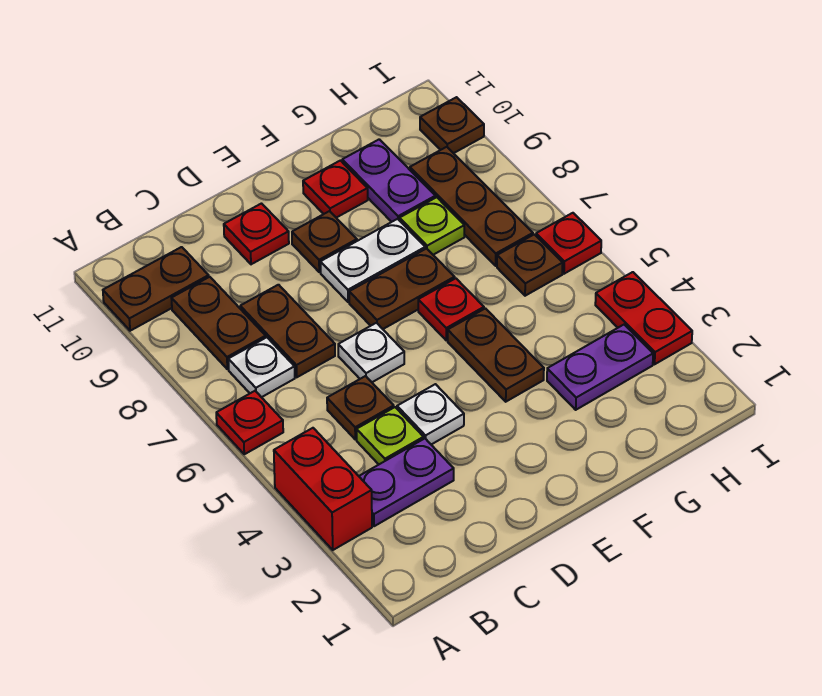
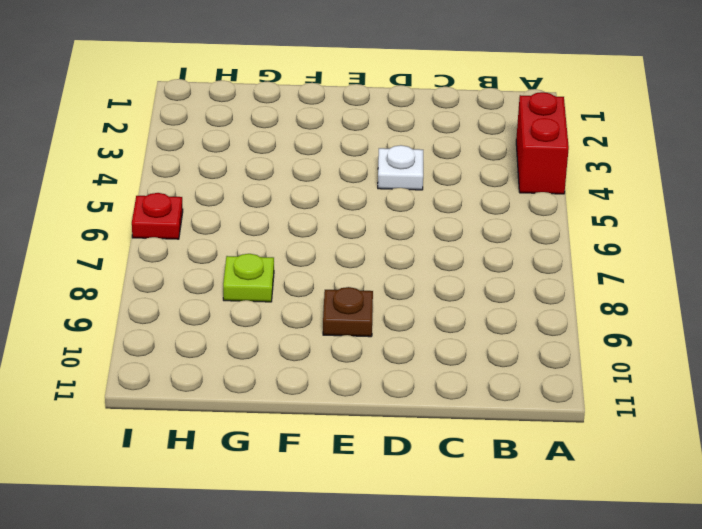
none -> red plate A6 level 1
none -> brown plate A10:B10 level 1
none -> purple plate B3:C3 level 1

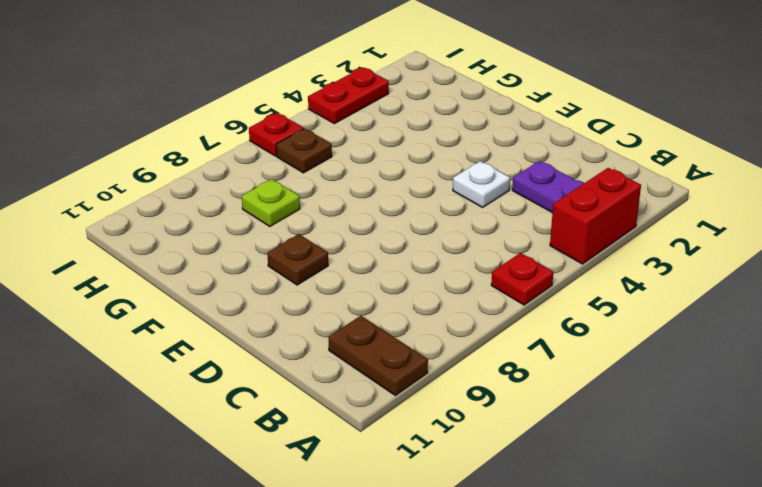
none -> white plate B7 level 1
none -> brown plate B8:B9 level 1
none -> lime plate C4 level 1

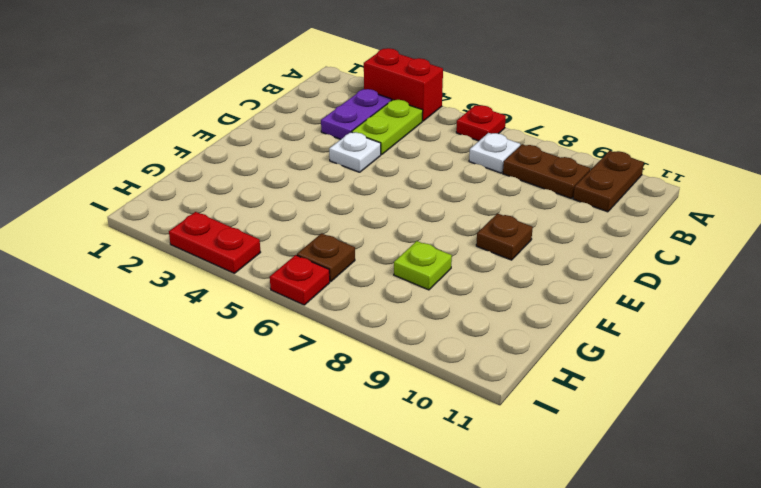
lime plate B4:C4 level 1 -> lime plate C4 level 1
none -> brown plate C5 level 1
none -> brown plate C7:C8 level 1
none -> white plate D6 level 1

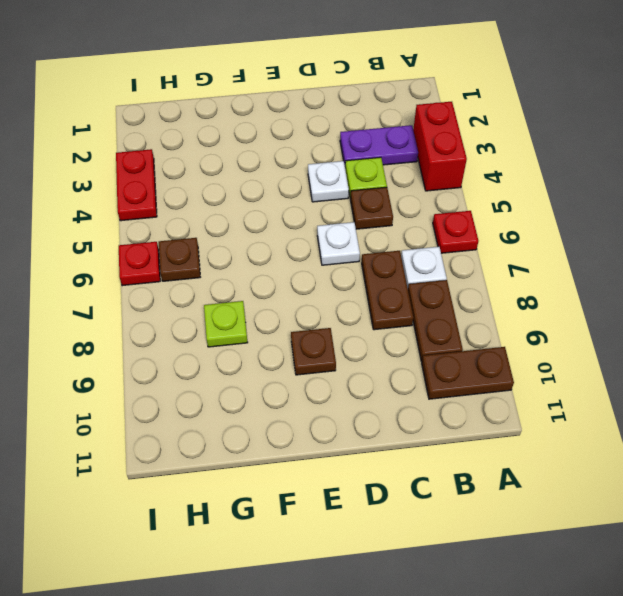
none -> red plate D10 level 1
none -> brown plate E7:F7 level 1
none -> white plate E8:F8 level 1

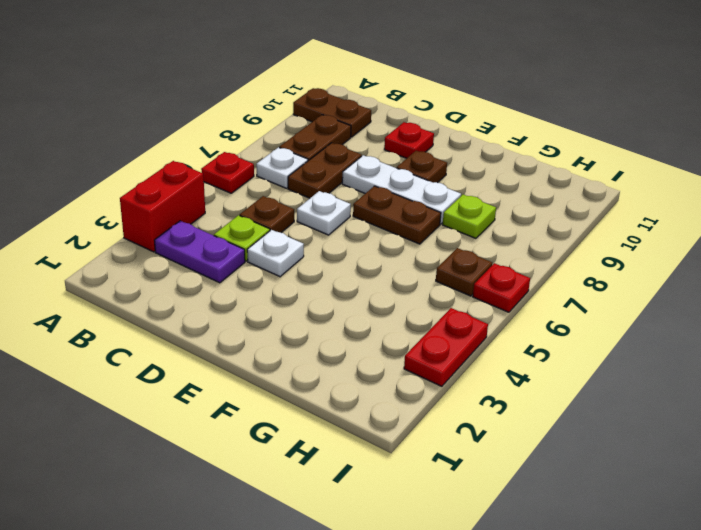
white plate D8:F8 level 1 -> white plate E8:F8 level 1
none -> brown plate F4:F5 level 1
none -> red plate F6 level 1
none -> red plate F10 level 1

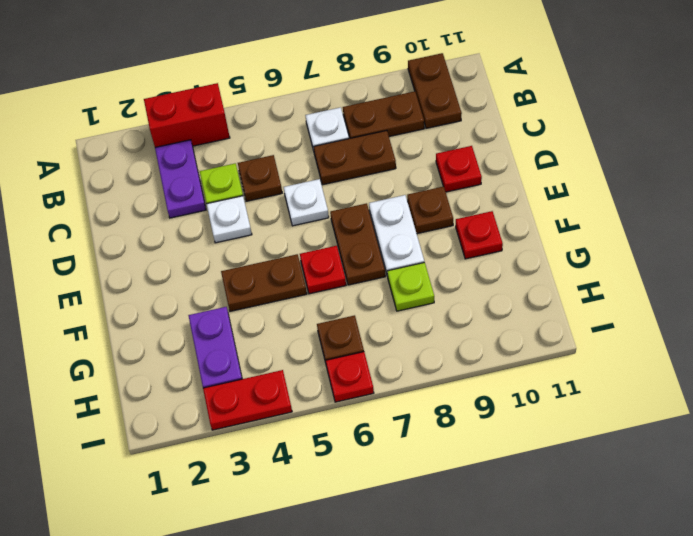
none -> red plate A6 level 1
none -> purple plate G9:G10 level 1
none -> brown plate H7:H9 level 1

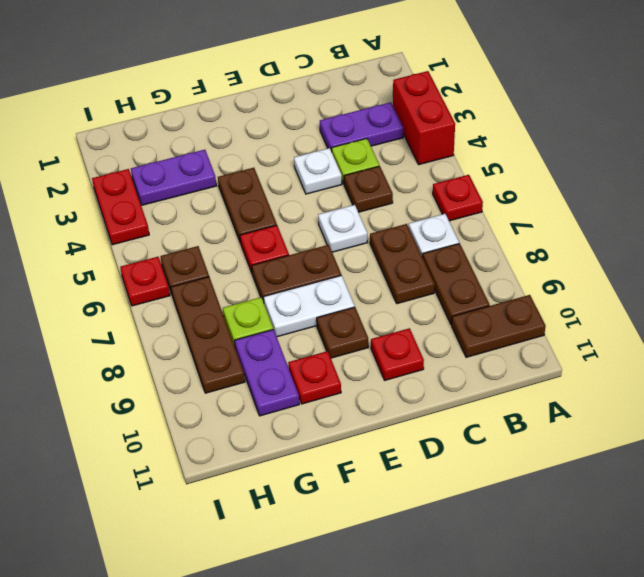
none -> brown plate I10 level 1

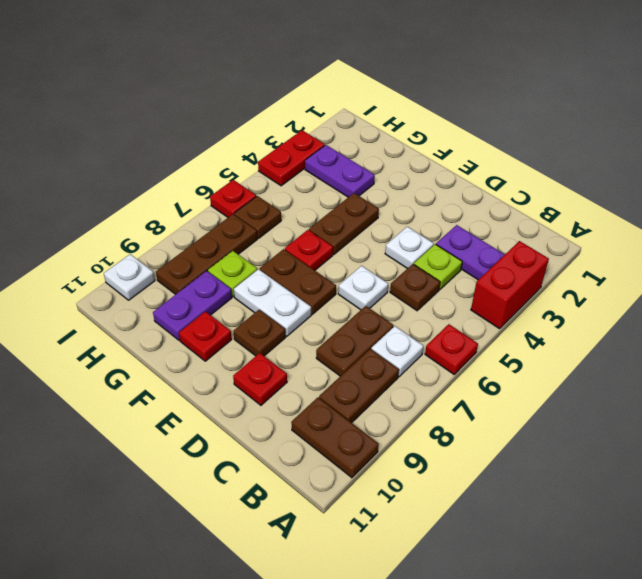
white plate I10 level 1 -> brown plate I10 level 1

